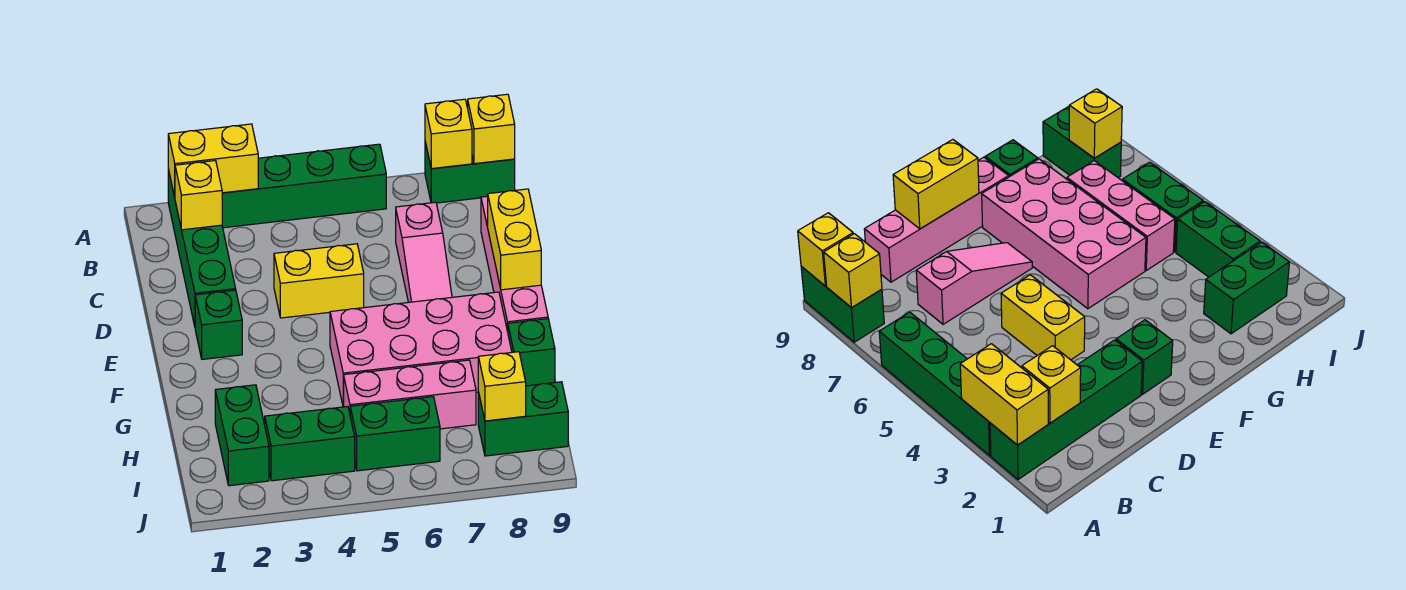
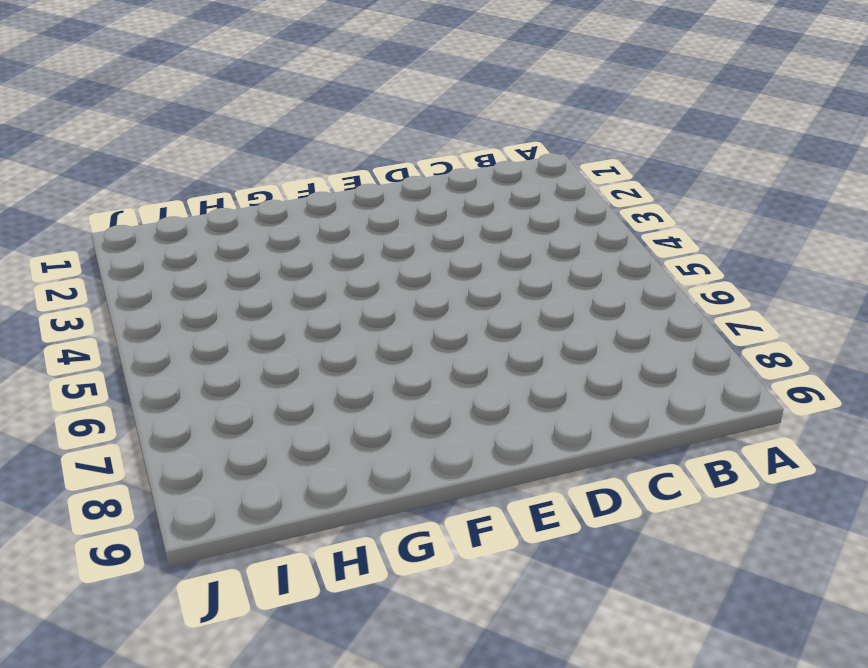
none -> green brick A2:D2 level 1
none -> green brick A3:A6 level 1
none -> green brick A8:A9 level 1

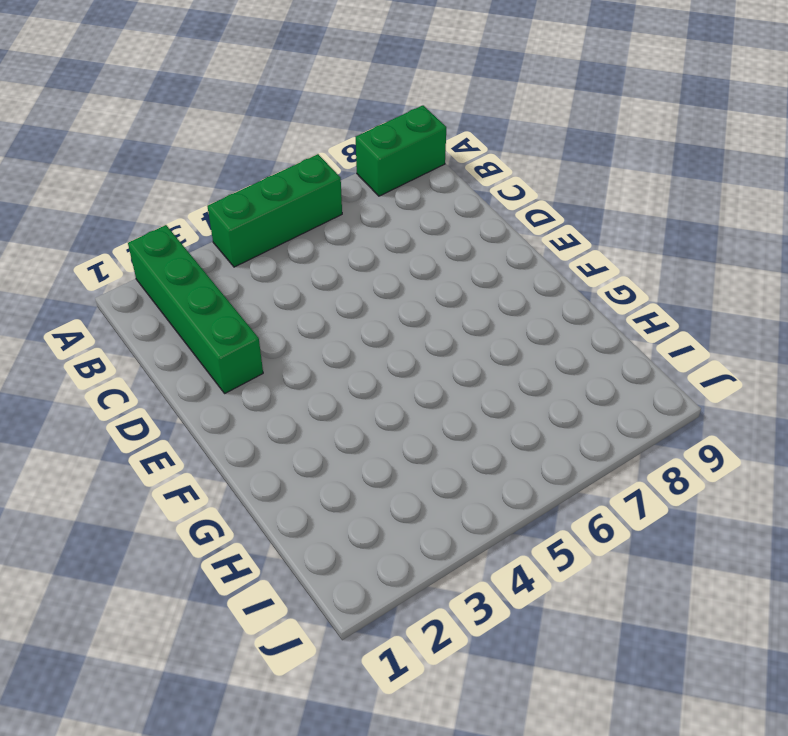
green brick A4:A6 level 1 -> green brick A3:A6 level 1
none -> pink slope C7:E7 level 1 top C
none -> pink brick C9:F9 level 1
none -> yellow brick D4:D5 level 1

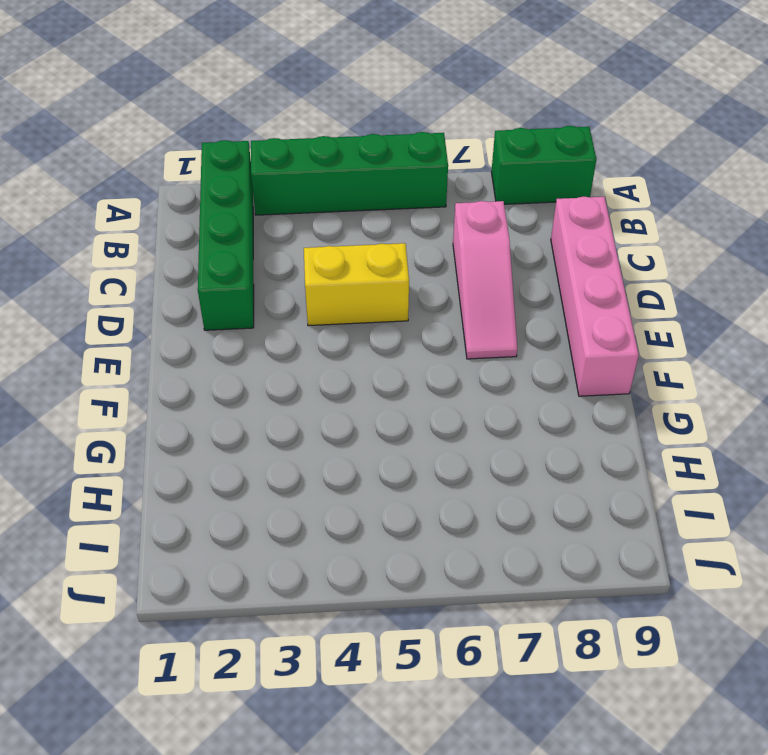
none -> green brick E2 level 1
none -> pink brick F5:G8 level 1
none -> green brick G9 level 1

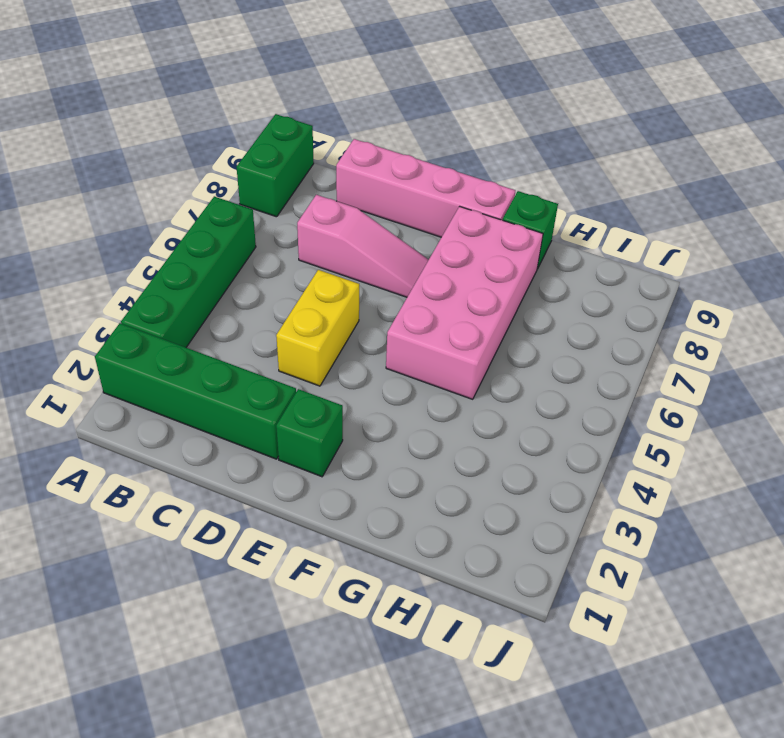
none -> green brick H2:I2 level 1
none -> pink brick H5:H7 level 1
none -> green brick I3:I4 level 1

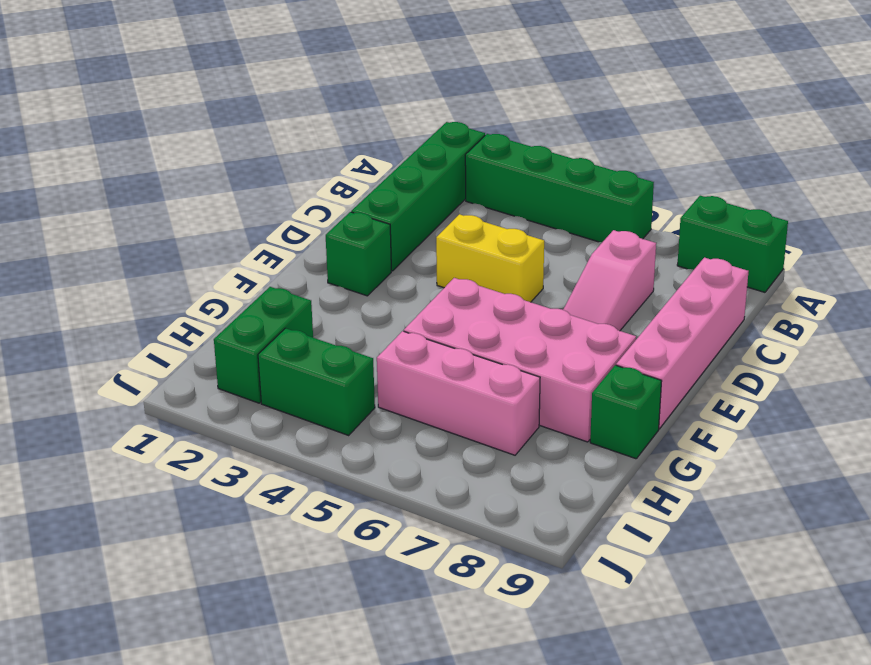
none -> green brick I5:I6 level 1
none -> green brick I8:I9 level 1
none -> yellow brick A2:A3 level 2

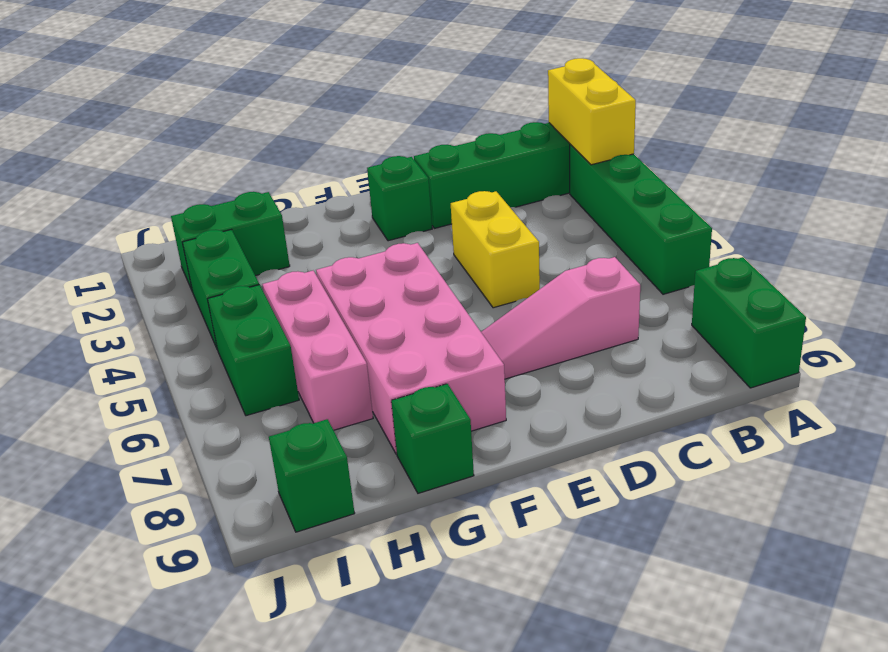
green brick I9 level 1 -> green brick I8:I9 level 1
none -> pink brick C9:F9 level 1
none -> yellow brick A8 level 2
none -> yellow brick A9 level 2

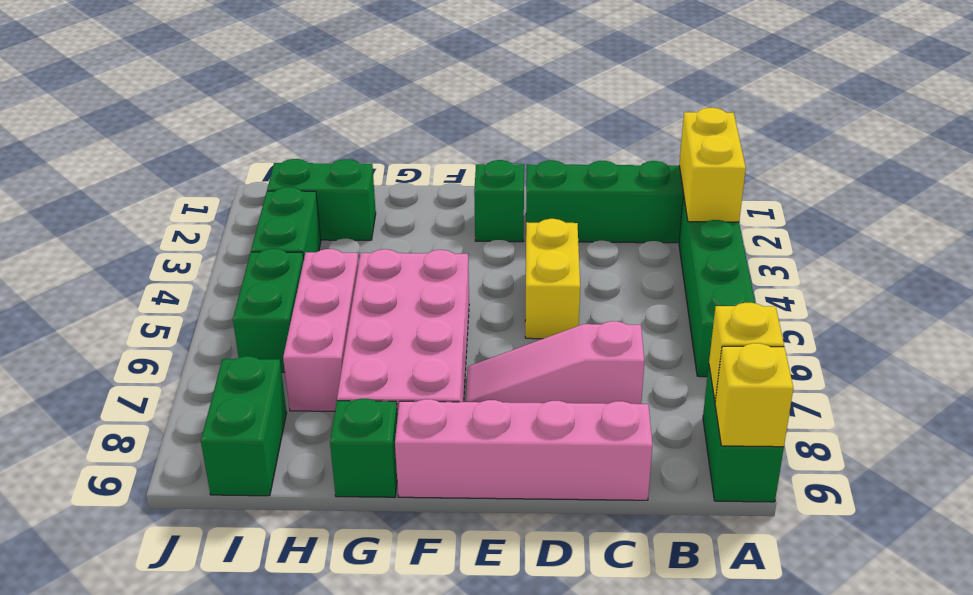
none -> yellow brick B2 level 2
none -> yellow brick D9:E9 level 2
none -> yellow brick I8 level 2

